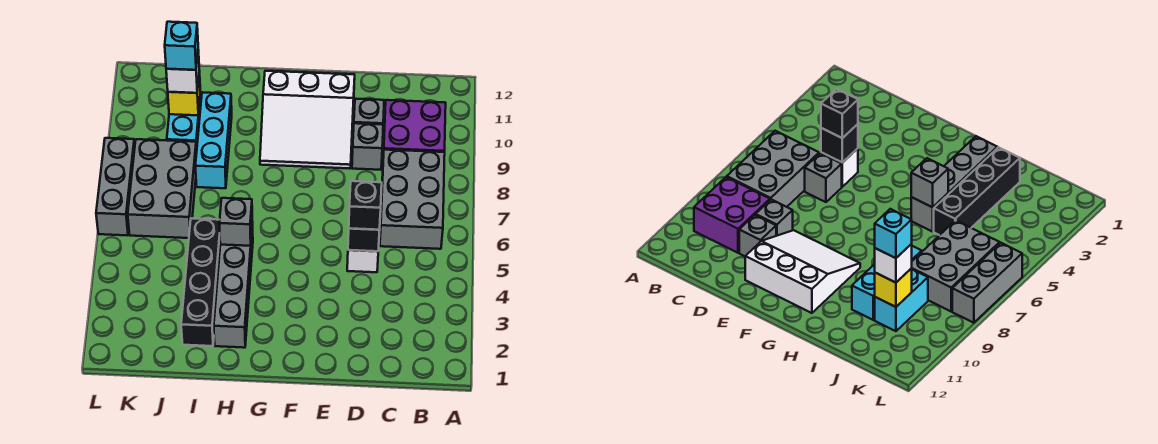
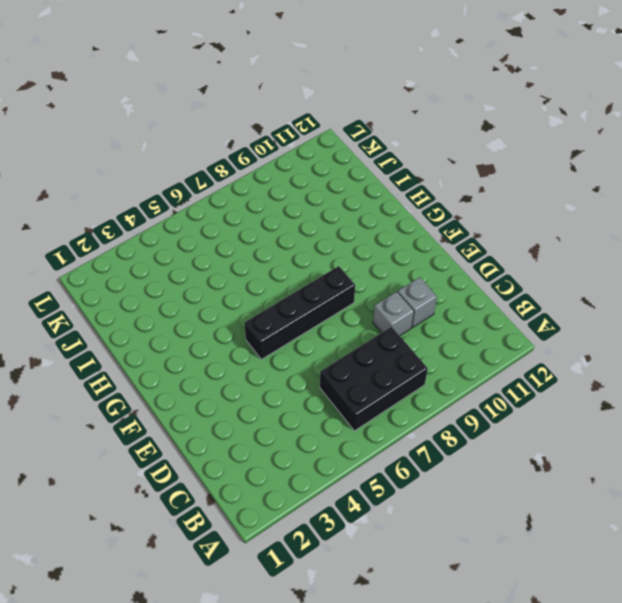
black brick B6:C8 level 1 -> grey brick B6:C8 level 1
black brick F5:F8 level 1 -> black brick I2:I5 level 1
none -> purple brick B9:C10 level 1
none -> white brick D5 level 1
none -> grey brick D6 level 1

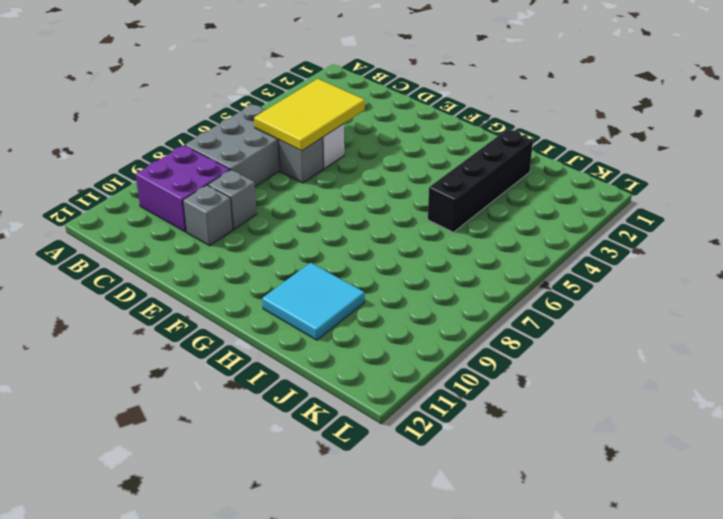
yellow tile C4:D6 level 2 -> black brick D5 level 2
cyan tile H10:I11 level 1 -> cyan brick I8:I10 level 1
none -> white slope E9:G11 level 1 top 11
none -> grey brick H2:H5 level 1
none -> grey brick J6:K8 level 1

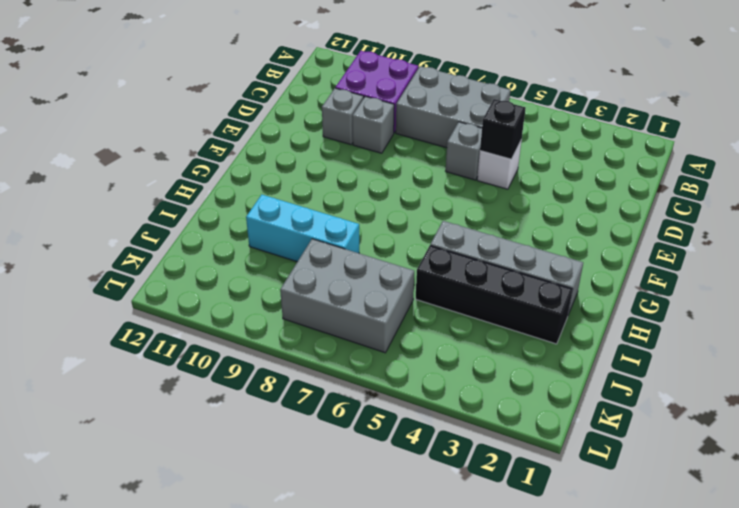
none -> white slope E9:G11 level 1 top 11
none -> cyan brick J9:J10 level 1
none -> grey brick L6:L8 level 1

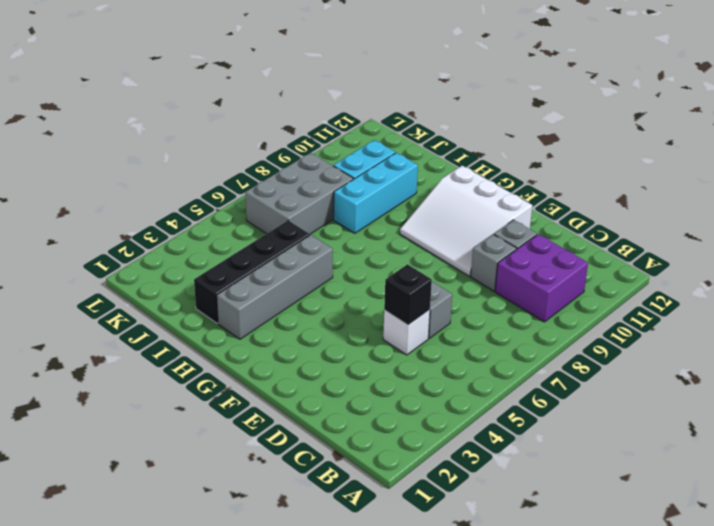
none -> grey brick B6:C8 level 1
none -> grey brick L6:L8 level 1
none -> grey brick H5 level 2

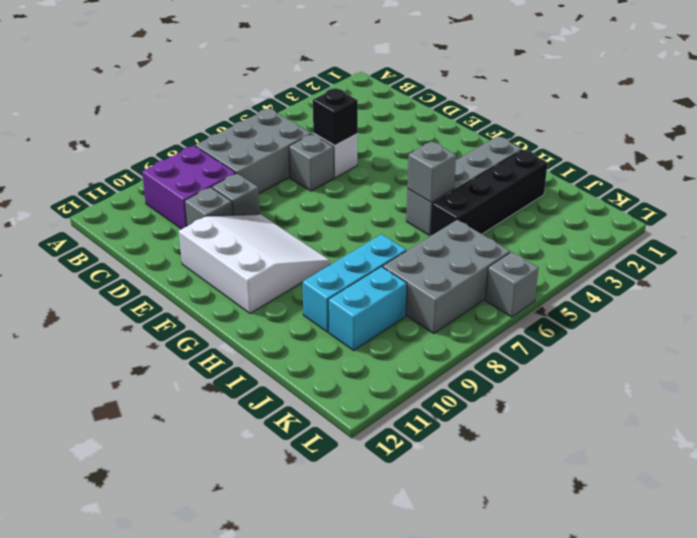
grey brick L6 level 1 -> grey brick L6:L8 level 1
none -> yellow brick J10 level 2
none -> black brick D5 level 3
none -> white brick J10 level 3

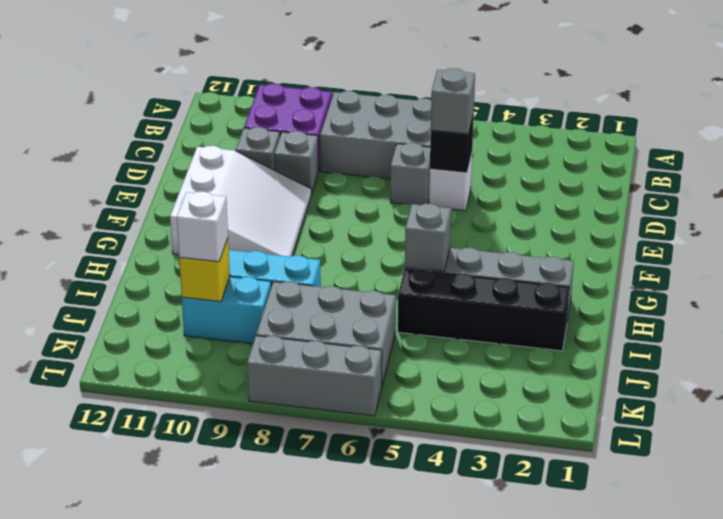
grey brick D5 level 3 -> black brick D5 level 3
none -> cyan brick J10 level 4

